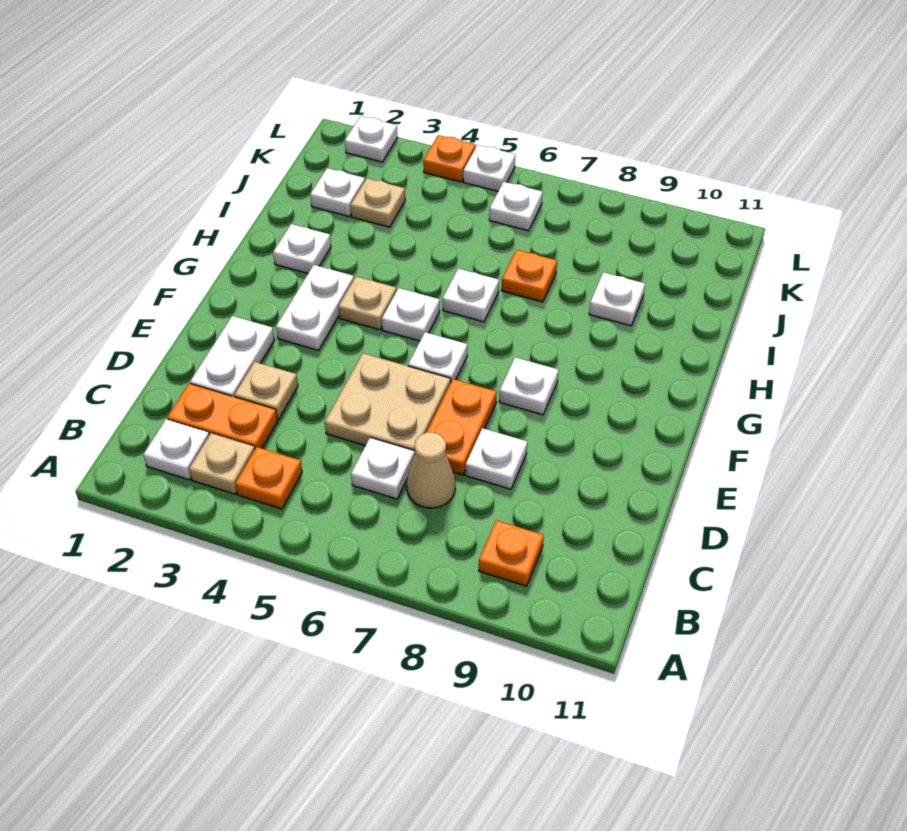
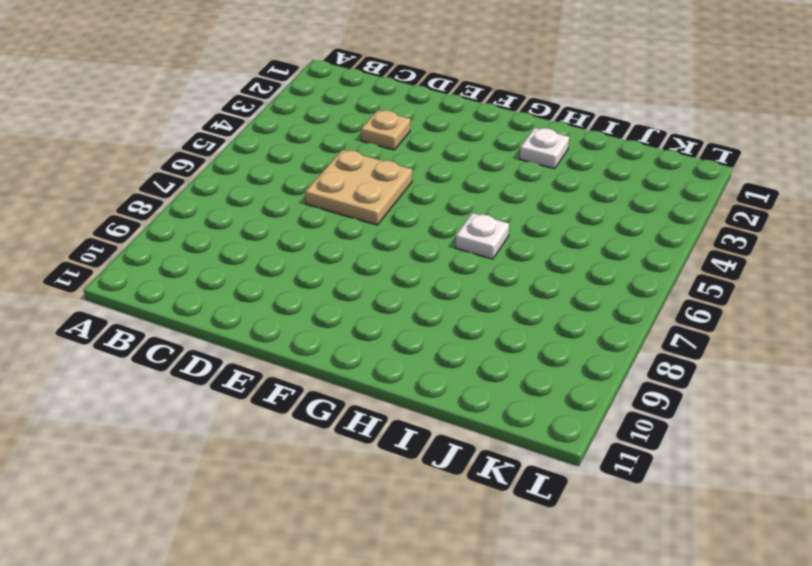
none -> white plate B2 level 1
none -> tan plate B3 level 1
none -> orange plate B4 level 1

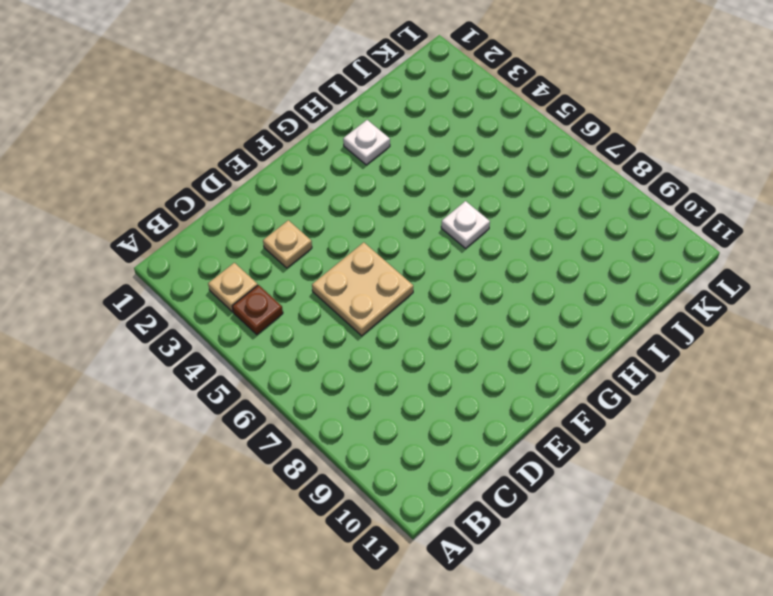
brown plate B4 level 1 -> orange plate B4 level 1
none -> white plate B2 level 1
none -> orange plate B9 level 1
none -> orange plate C2:C3 level 1

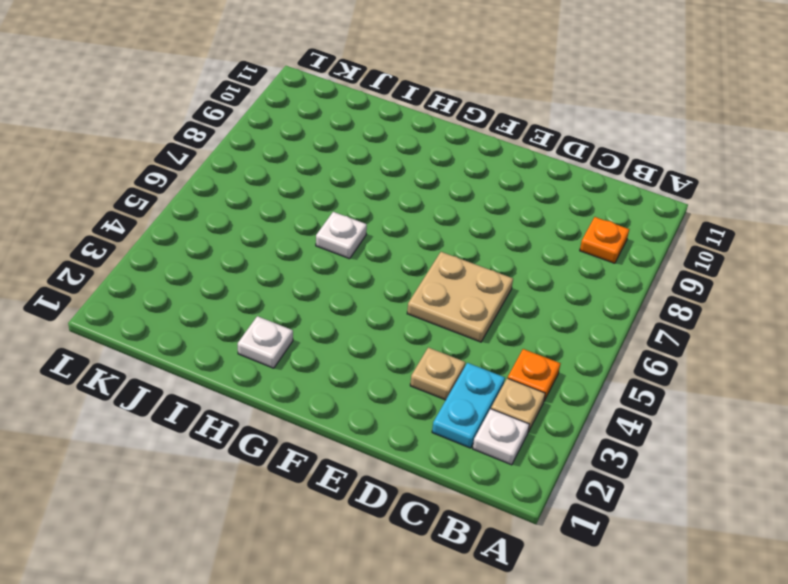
cyan plate C2:C3 level 1 -> orange plate C2:C3 level 1
none -> white plate C6 level 1
none -> tan cone C7 level 1
none -> white plate D2:E2 level 1

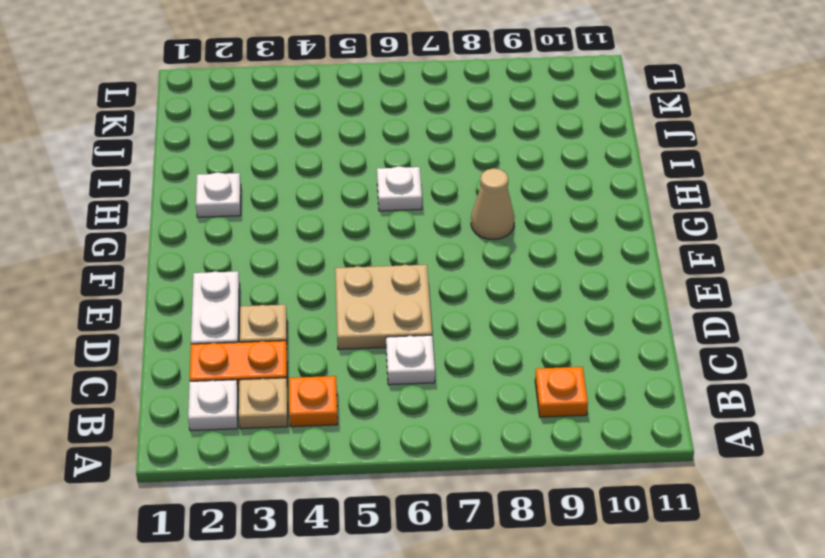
tan cone G8 level 1 -> tan cone C7 level 1
none -> orange plate D7:E7 level 1
none -> white plate D8 level 1
none -> white plate F3:G3 level 1

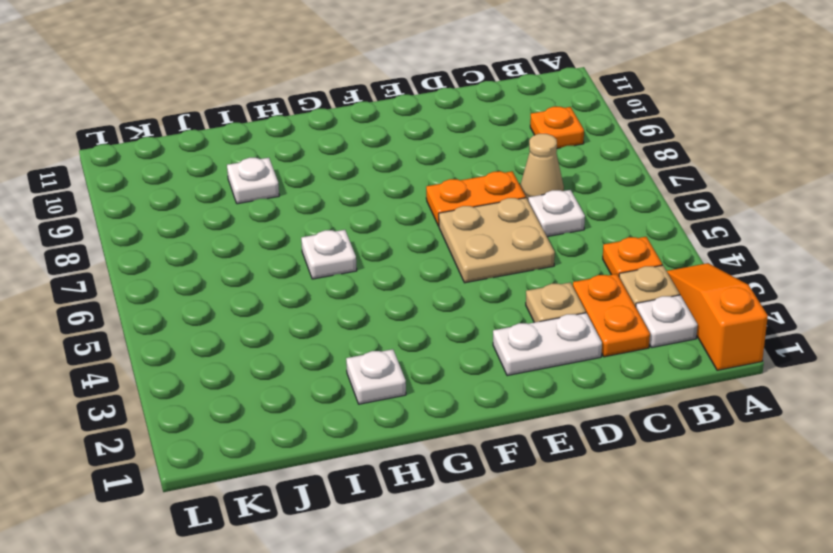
orange slope A1:A3 level 1 top 1 -> none
none -> white plate D8 level 1
none -> white plate F3:G3 level 1
none -> white plate F6 level 1

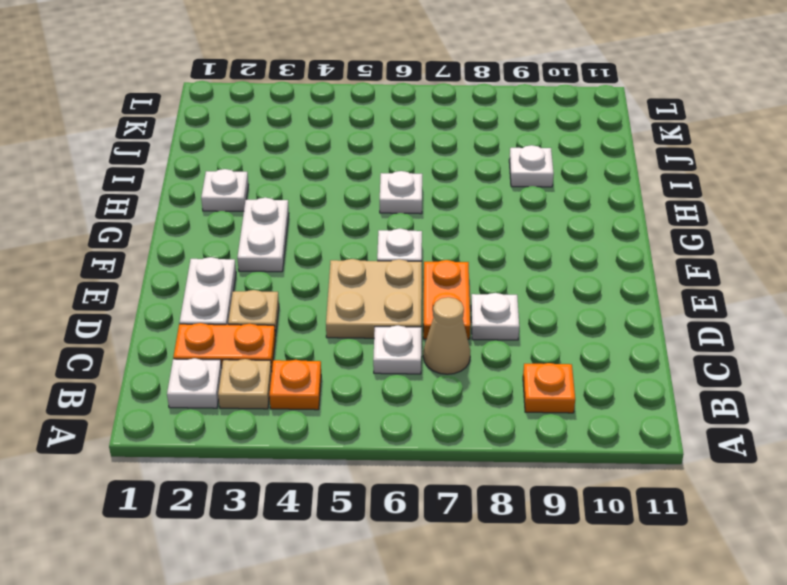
none -> white plate F8 level 1
none -> tan plate G4 level 1
none -> white plate G5 level 1

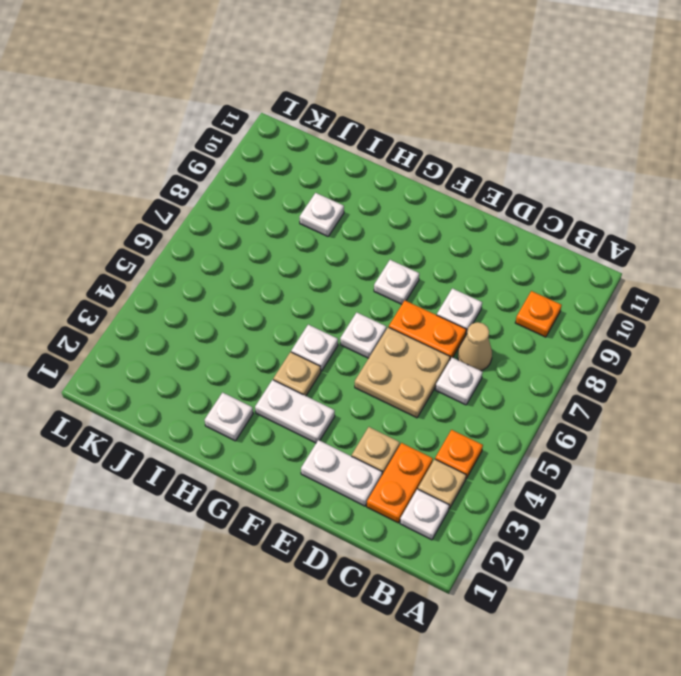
none -> white plate H6 level 1
none -> orange plate I7 level 1
none -> white plate J2 level 1

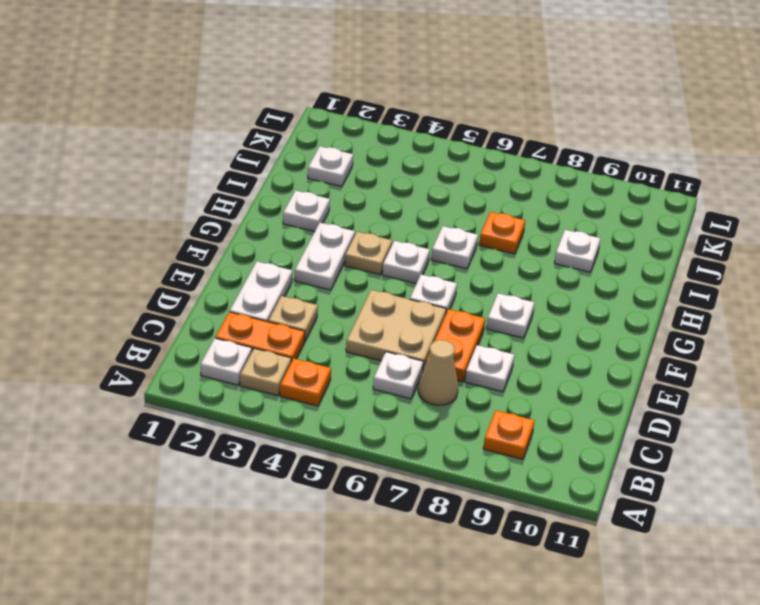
none -> tan plate J3 level 1
none -> white plate K6 level 1
none -> white plate L2 level 1

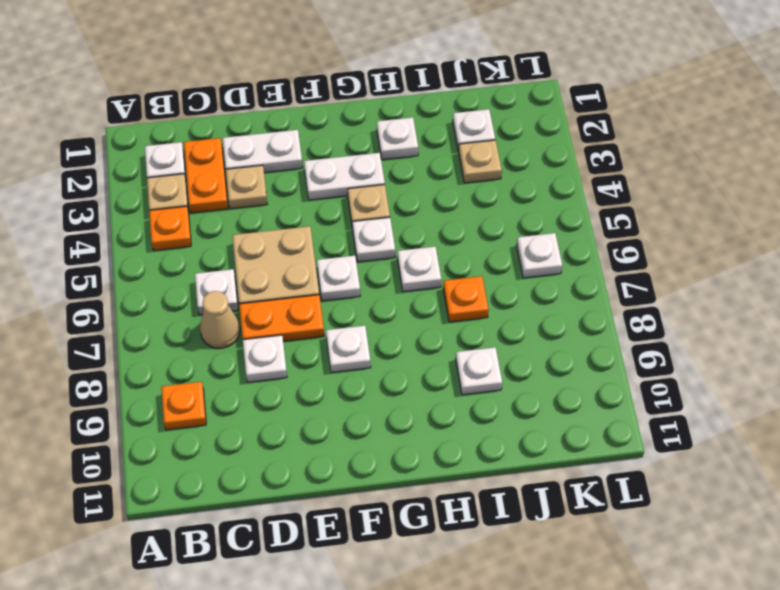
none -> white plate L2 level 1
none -> orange plate L4 level 1
none -> white plate L5 level 1

